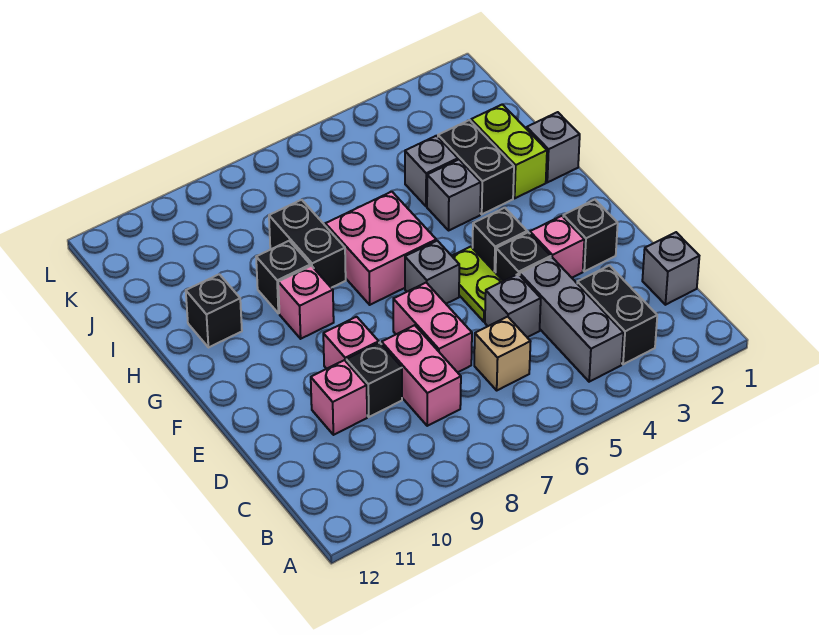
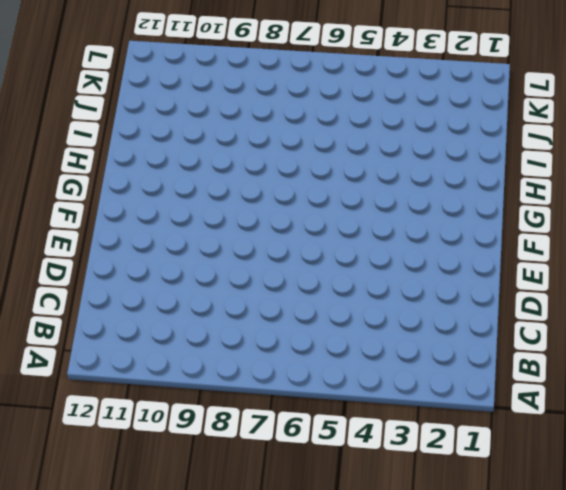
none -> black brick B3:C3 level 1
none -> grey brick B4:D4 level 1
none -> grey brick C1 level 1

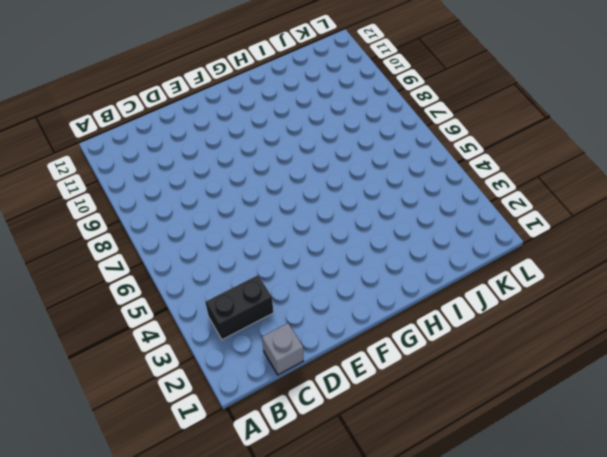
none -> grey brick B4:D4 level 1
none -> tan brick C6 level 1
none -> pink brick C8:D8 level 1

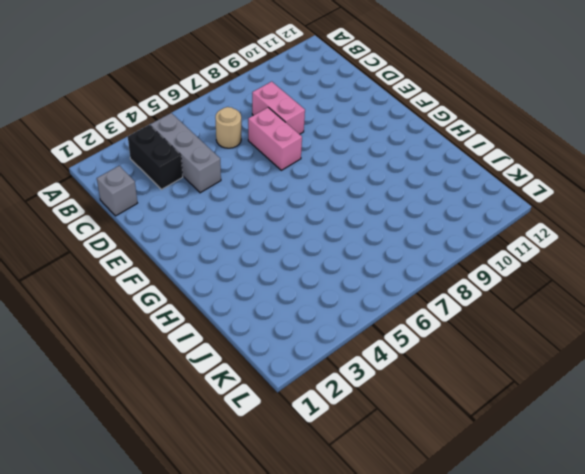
tan round brick C6 level 1 -> tan brick C6 level 1
none -> grey brick D5 level 1
none -> black brick D9 level 1
none -> pink brick D10 level 1

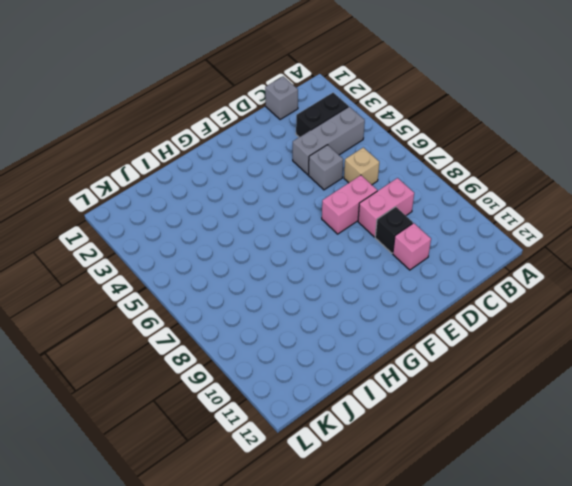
none -> black brick E2 level 1
none -> pink brick E3 level 1
none -> black brick E4 level 1

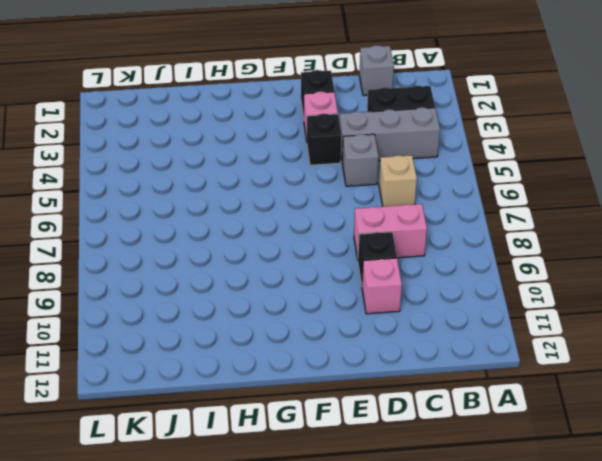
none -> pink brick D7:E7 level 1
none -> lime plate E5:F5 level 1
none -> pink brick E9 level 1

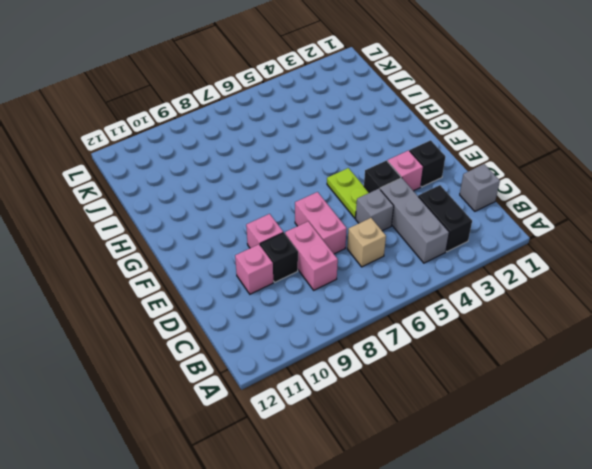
none -> black brick F4 level 1
none -> grey brick F6 level 1
none -> pink brick G6:H7 level 1

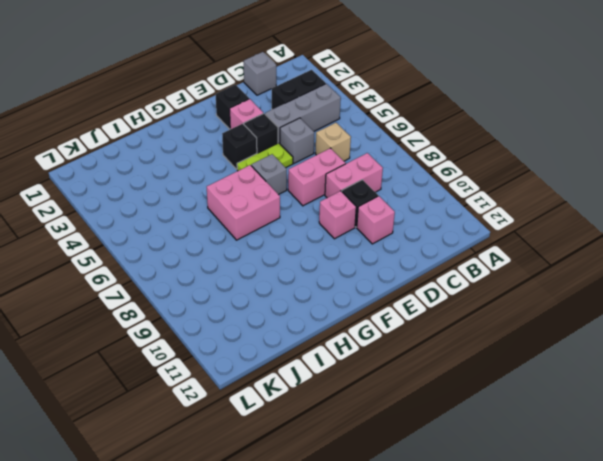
none -> pink brick G9 level 1
none -> grey brick H1 level 1
none -> lime brick H2:I2 level 1

